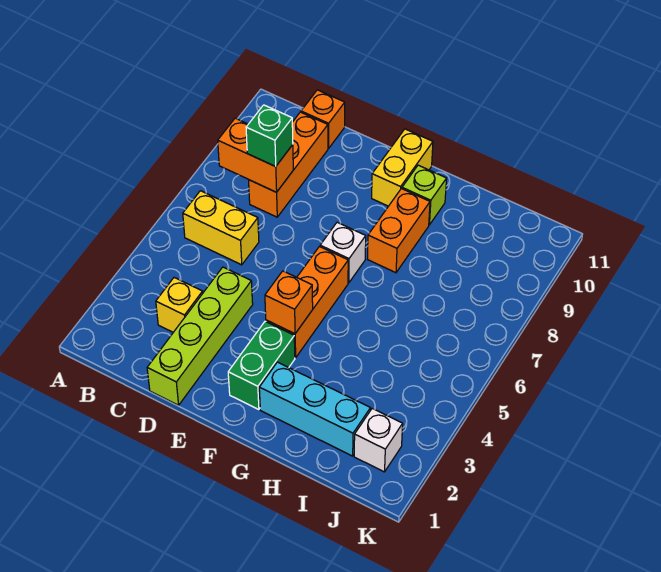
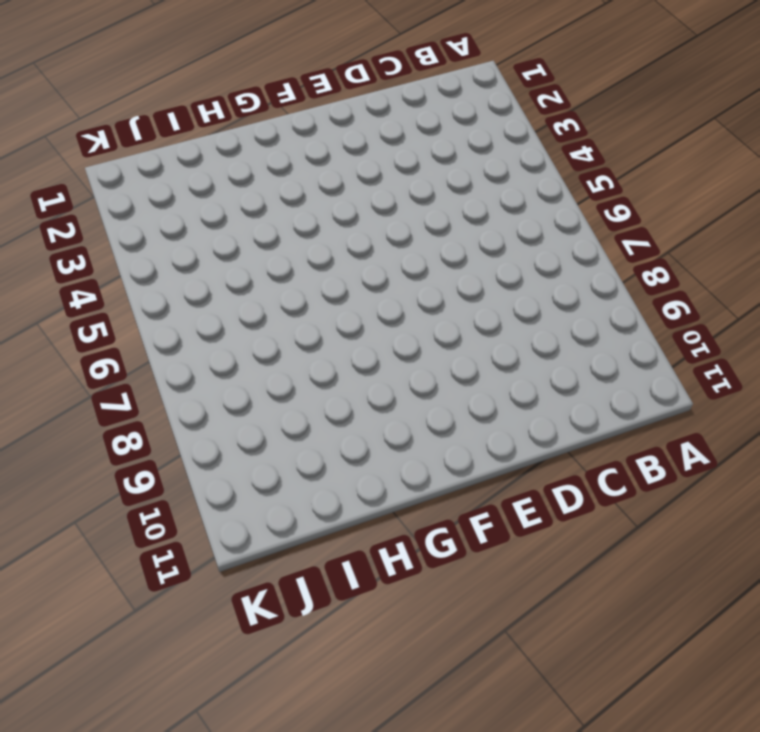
none -> yellow brick B6:C6 level 1
none -> yellow brick C3 level 1
none -> orange brick C8:C10 level 1

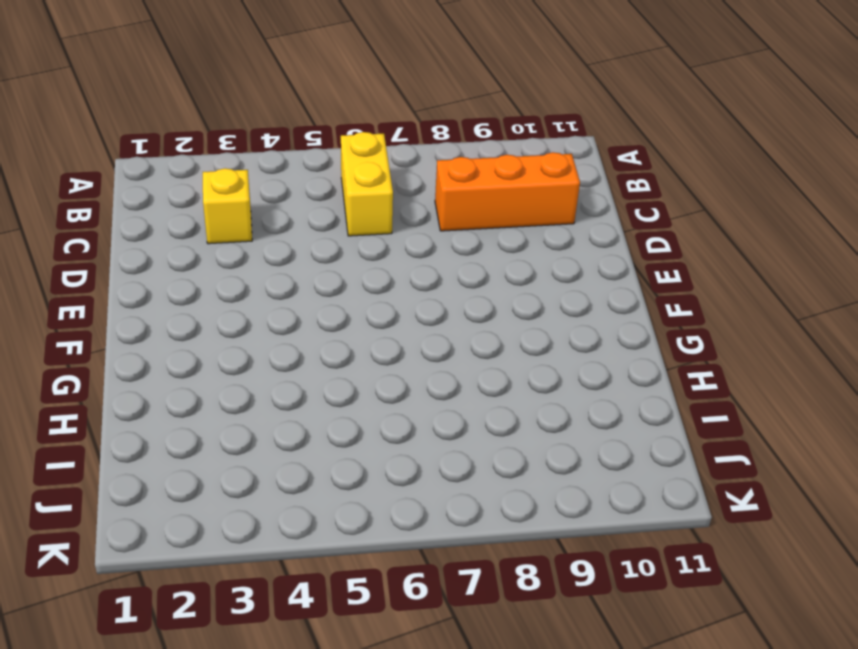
none -> orange brick C11 level 1
none -> lime brick D1:D4 level 1
none -> green brick F2:F3 level 1

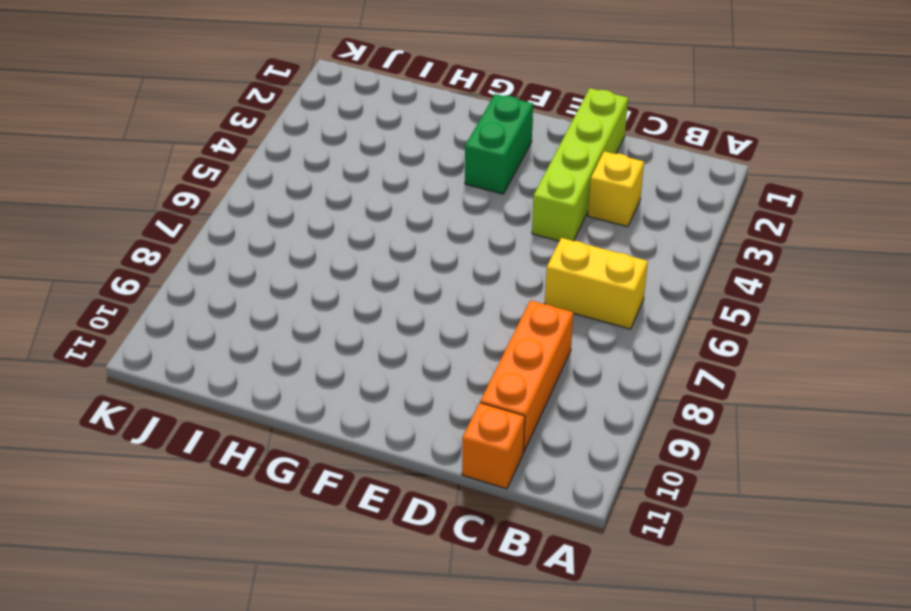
none -> orange brick F4:F6 level 1
none -> white brick F7 level 1
none -> yellow brick F10:F11 level 1

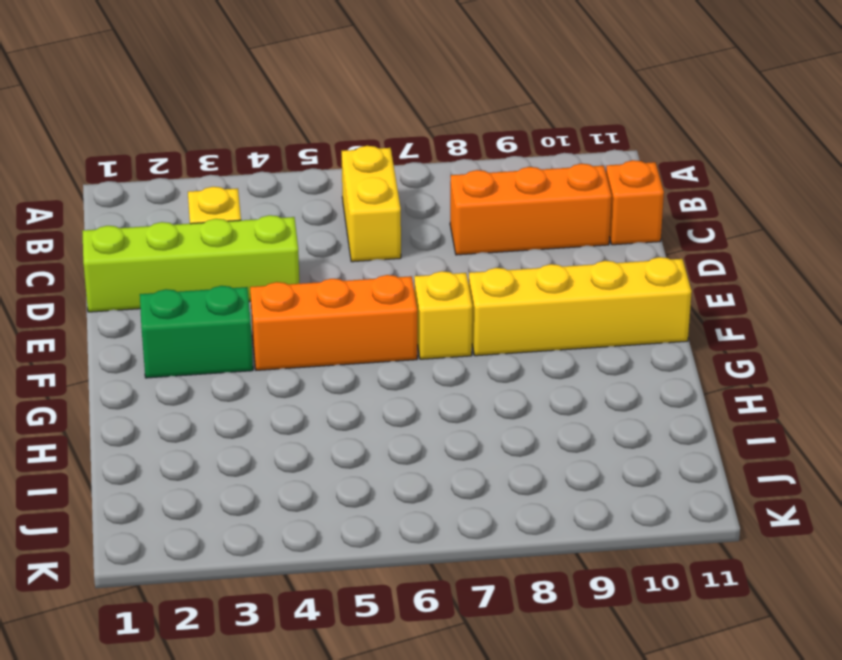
yellow brick F7 level 1 -> white brick F7 level 1
yellow brick F8:F11 level 1 -> yellow brick F10:F11 level 1
none -> cyan brick G2:I2 level 1
none -> orange brick G8:G9 level 1
none -> lime brick G10 level 1

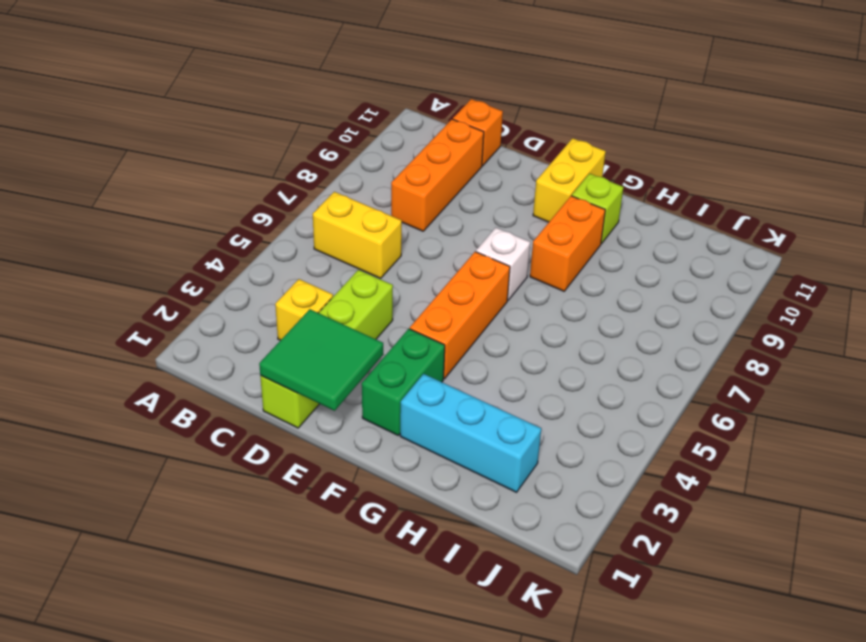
green tile D1:E2 level 2 -> none
none -> white brick J2 level 1
none -> orange brick B8:C8 level 2
none -> orange brick F4 level 2

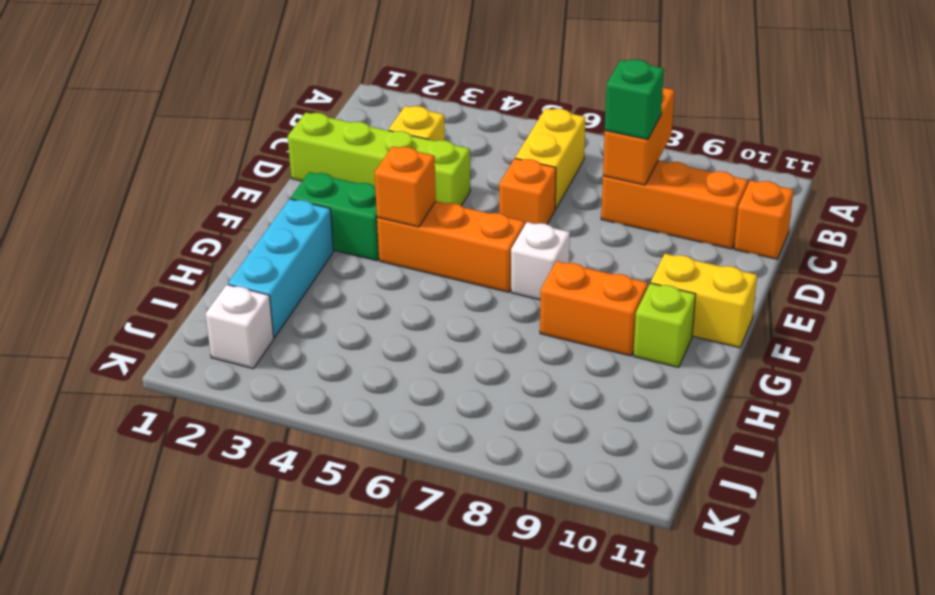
orange brick D6 level 1 -> none

